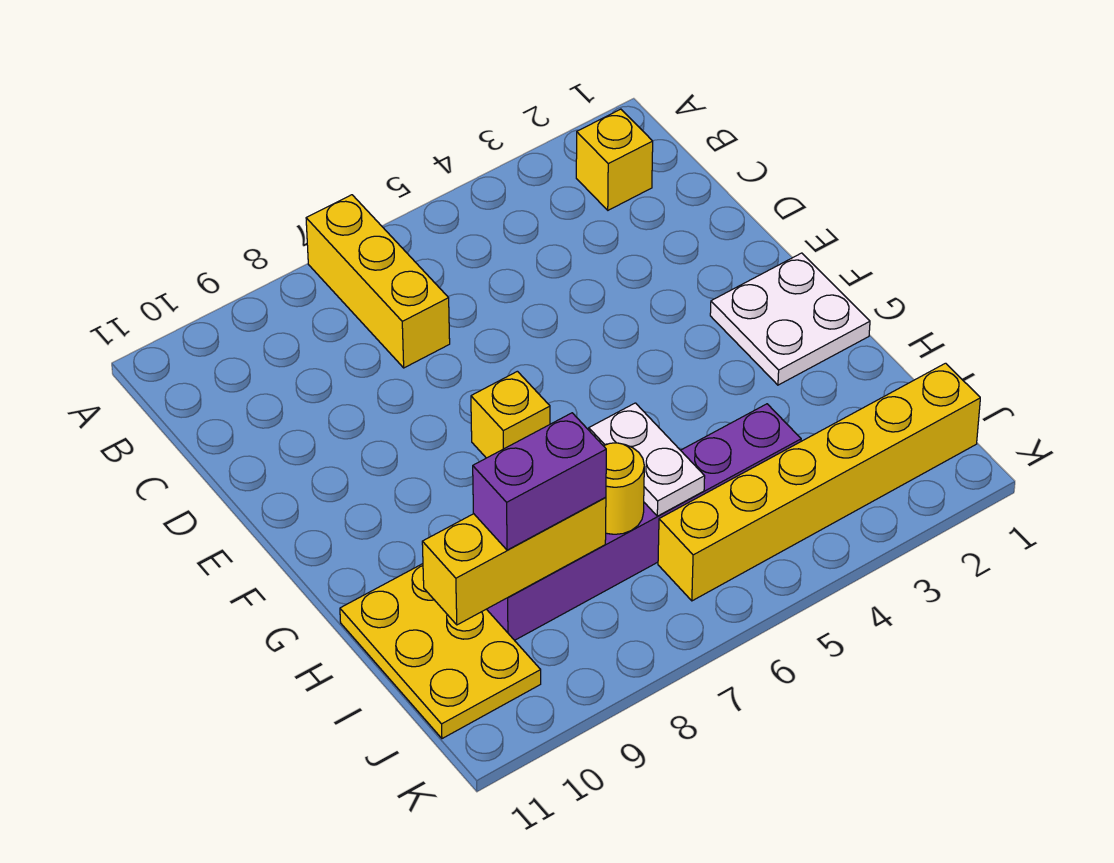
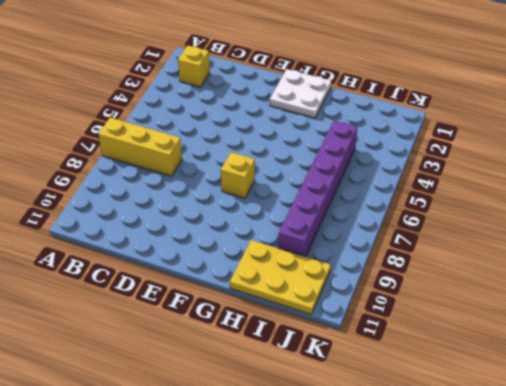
none -> yellow brick J1:J6 level 1
none -> white plate H6:I6 level 2

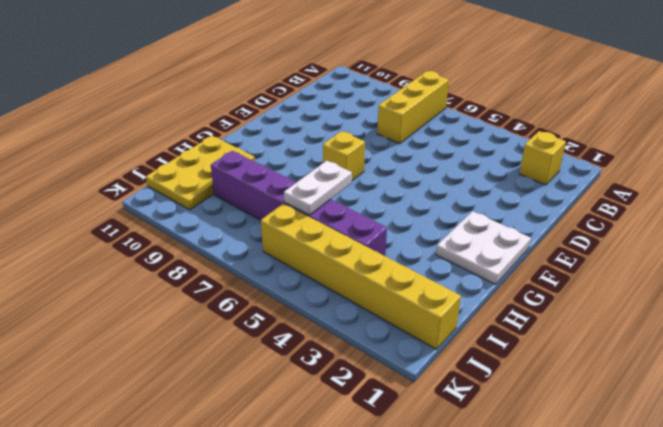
none -> yellow round brick I7 level 2
none -> yellow brick I8:I10 level 2

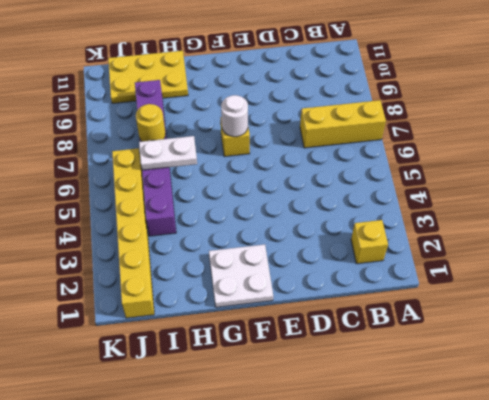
white round brick F7 level 2 -> none
none -> yellow brick I8:I10 level 2
none -> purple brick I8:I9 level 3

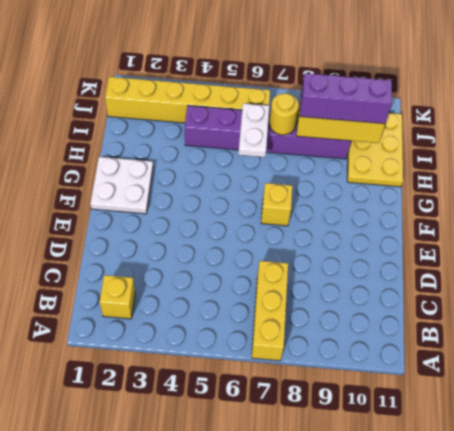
purple brick I8:I10 level 3 -> purple brick I8:I9 level 3

